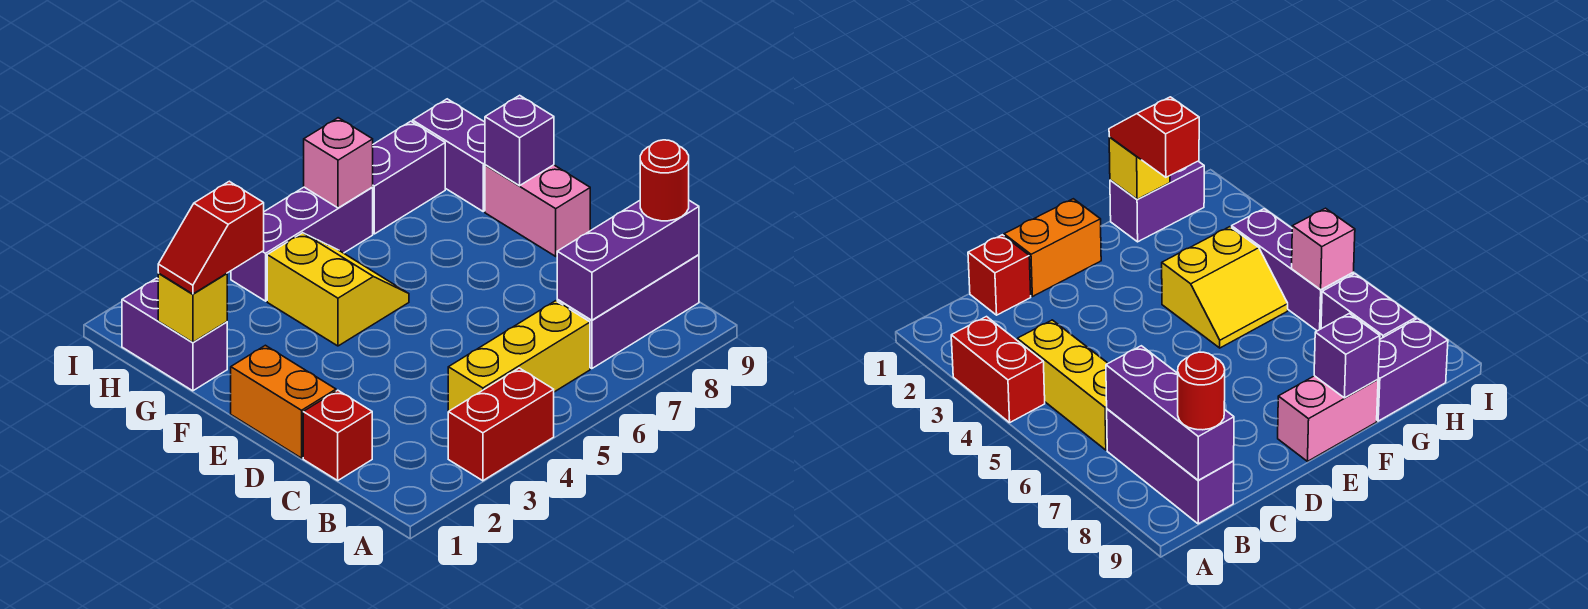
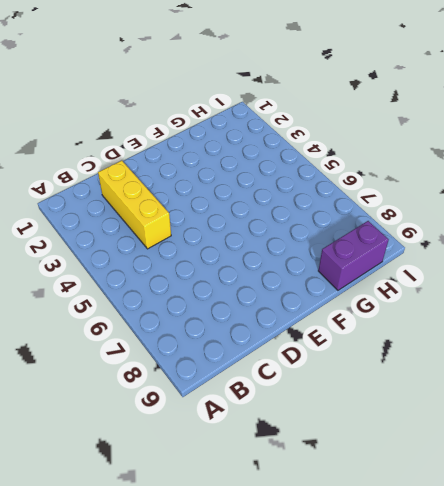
yellow brick C2:C4 level 1 -> yellow brick B4:B6 level 1
none -> red brick A3:A4 level 1
none -> purple brick B7:B9 level 1
none -> red brick C1 level 1

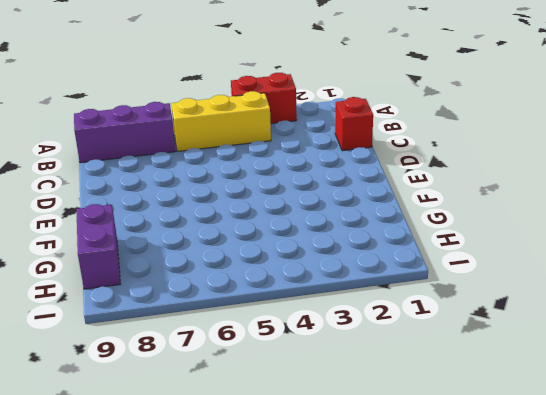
none -> orange brick D1:E1 level 1
none -> pink brick E9:F9 level 1
none -> yellow slope F4:G5 level 1 top 4

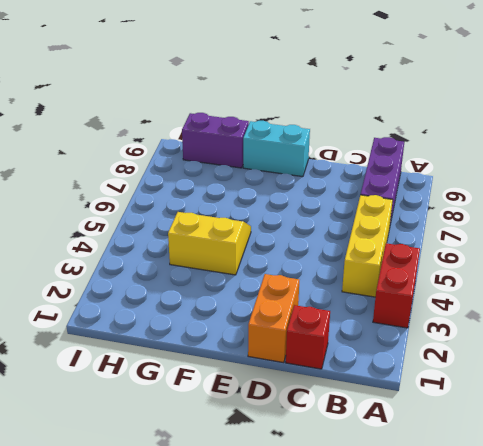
orange brick D1:D2 level 1 -> orange brick D1:E1 level 1
cyan brick E9:F9 level 1 -> pink brick E9:F9 level 1
none -> purple brick G1:H1 level 1
none -> purple brick H4:H6 level 1
none -> purple brick H7:H8 level 1

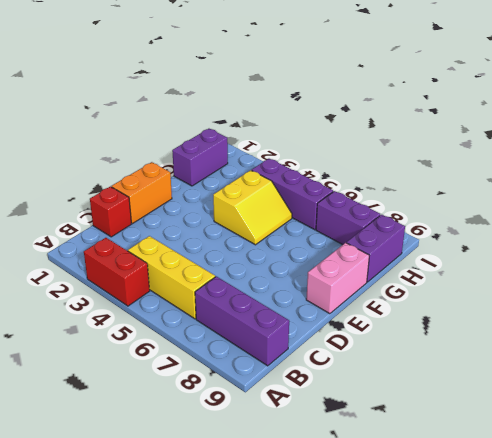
none -> purple brick B7:B9 level 2
none -> purple brick F9 level 2
none -> yellow brick G1 level 2

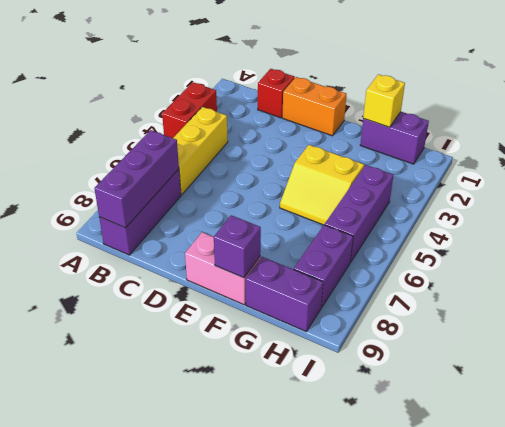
none -> pink brick H6 level 2
none -> red round brick B9 level 3
none -> red slope G1:G2 level 3 top 2

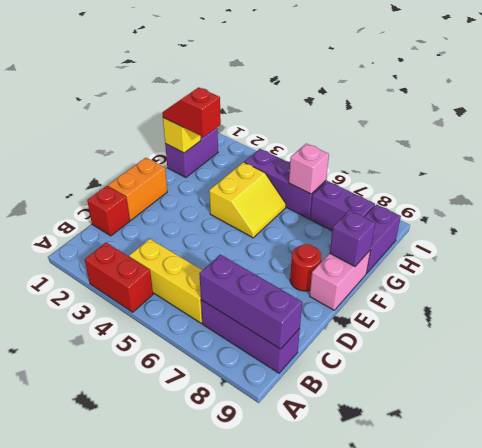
red round brick E8 level 1 -> red round brick B9 level 3

